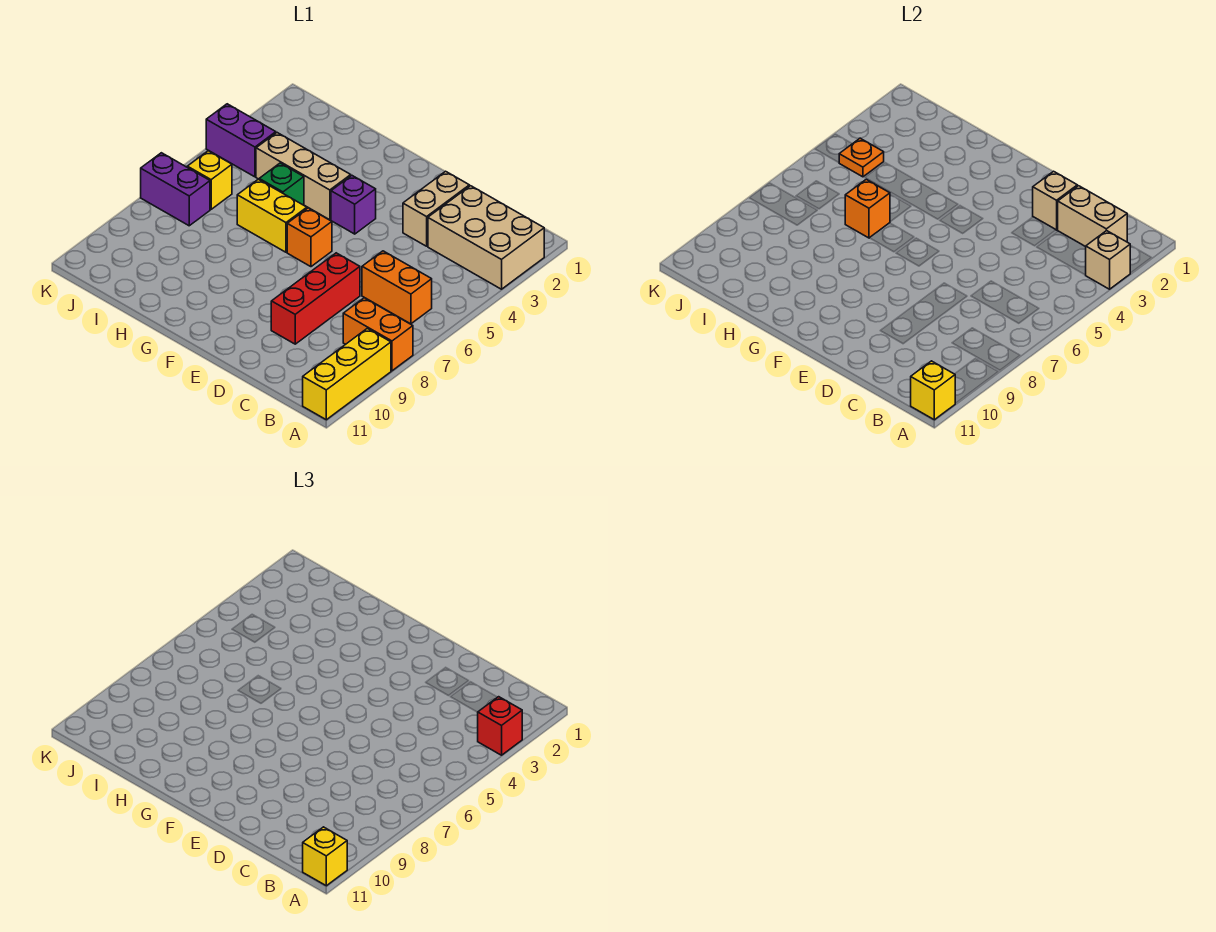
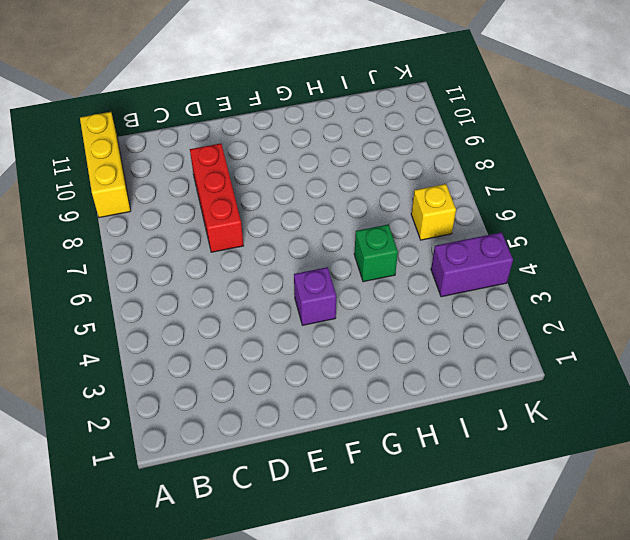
none -> tan brick A2:C3 level 1
none -> orange brick A8:B8 level 1
none -> orange brick B6:C6 level 1

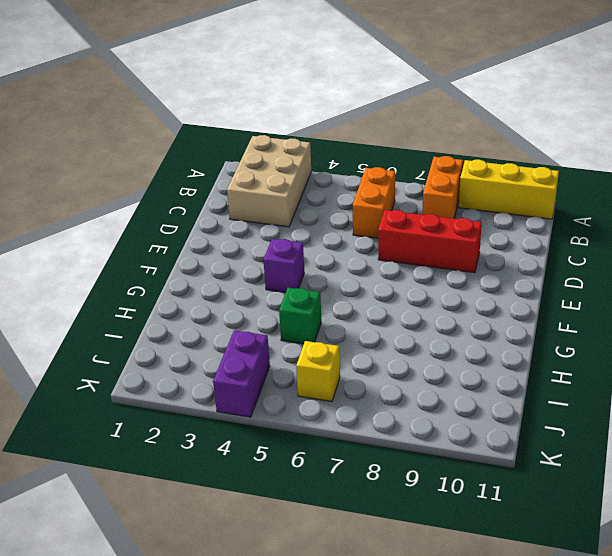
none -> tan brick D2:D3 level 1
none -> orange brick F6 level 1
none -> tan brick G4:I4 level 1

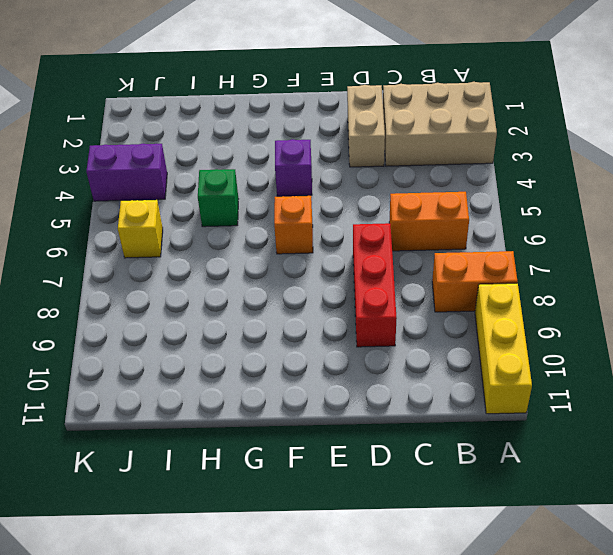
none -> tan brick G4:I4 level 1
none -> yellow brick G6:H6 level 1
none -> purple brick J7:K7 level 1

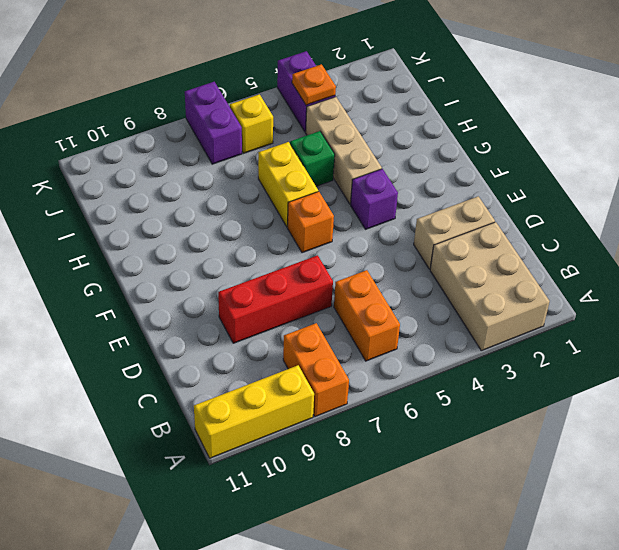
none -> tan brick A3 level 2
none -> yellow brick A11 level 2
none -> tan brick B2:C2 level 2

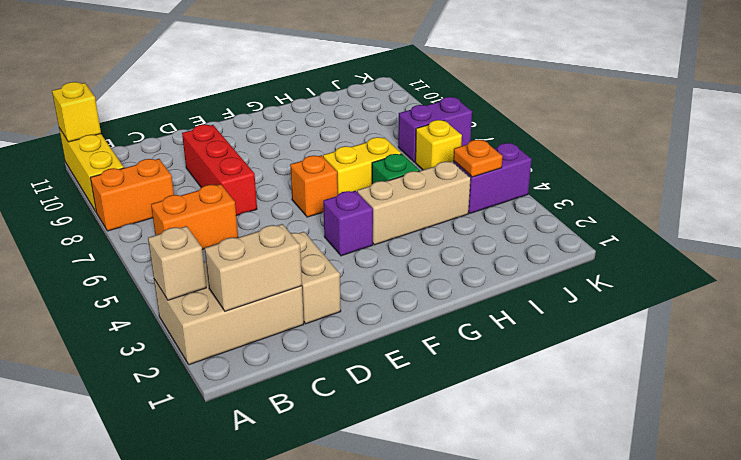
none -> tan brick D2 level 2
none -> orange brick H6 level 2
none -> red brick A3 level 3

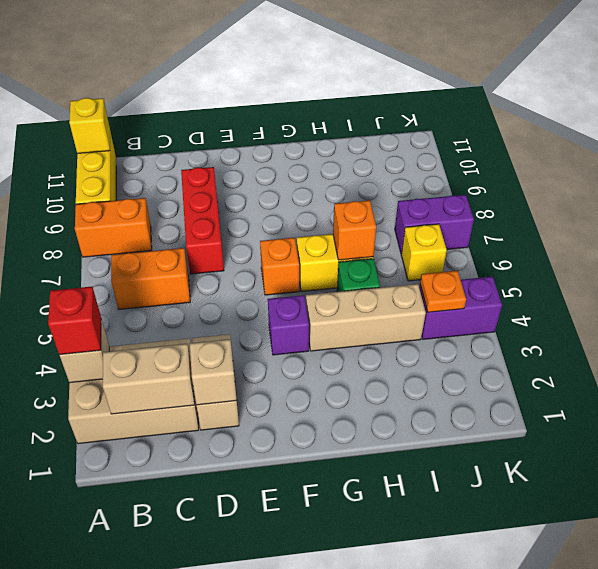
none -> yellow brick A11 level 3

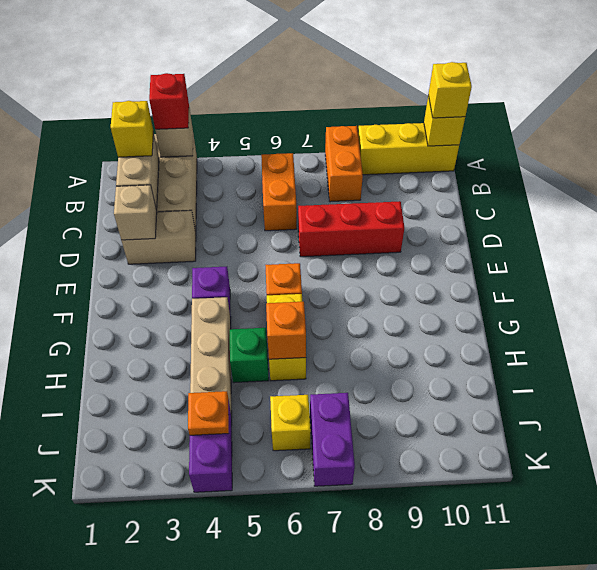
yellow brick B2 level 3 -> none

